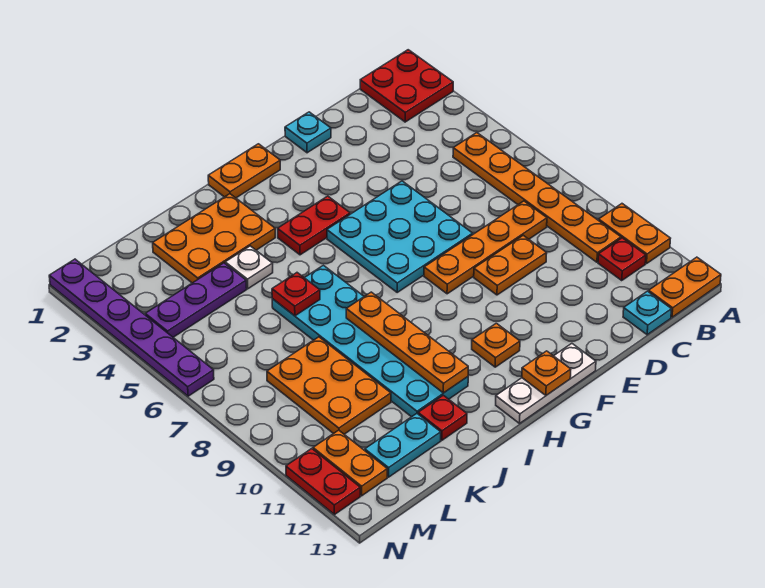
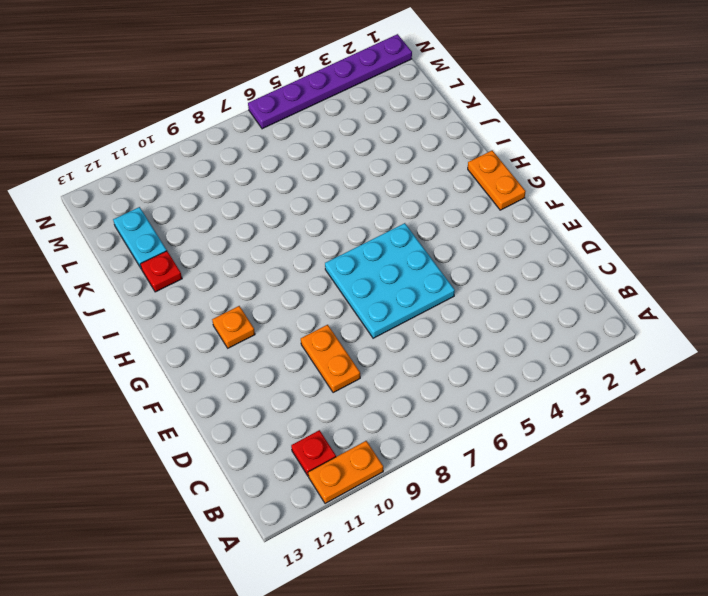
none -> red plate A1:B2 level 1
none -> orange plate A13:B13 level 1
none -> orange plate B5:B10 level 1

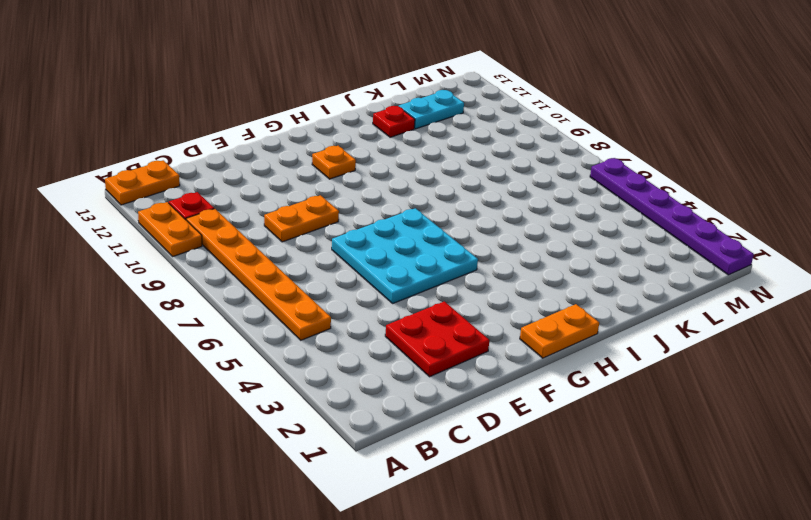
red plate D2:E3 level 1 -> red plate A1:B2 level 1
none -> orange plate C8:F8 level 1
none -> cyan plate C13 level 1
none -> cyan plate E1 level 1

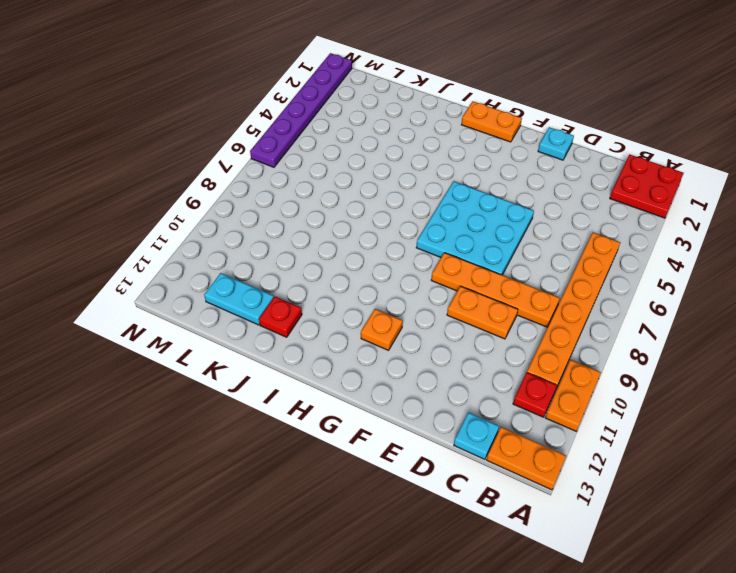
none -> white plate F13:H13 level 1
none -> red plate G4:H4 level 1
none -> orange plate I2:K3 level 1

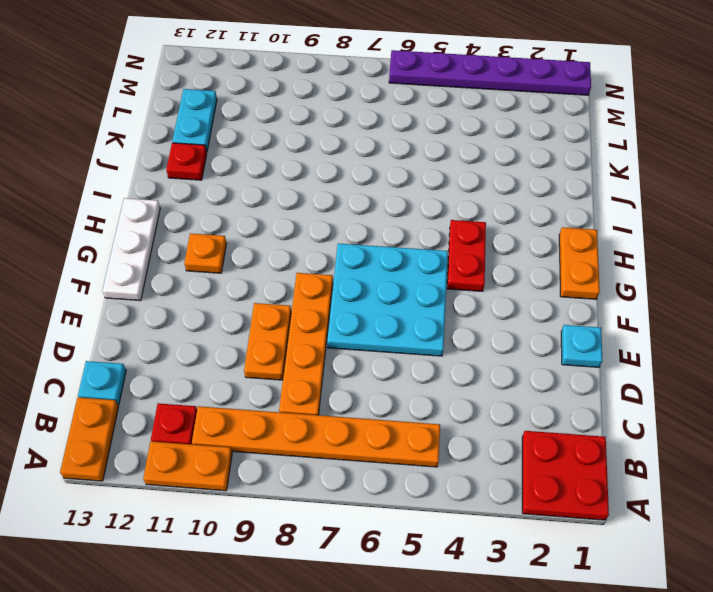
none -> orange plate I2:K3 level 1
none -> cyan plate I6:J11 level 1
none -> white plate J4 level 1

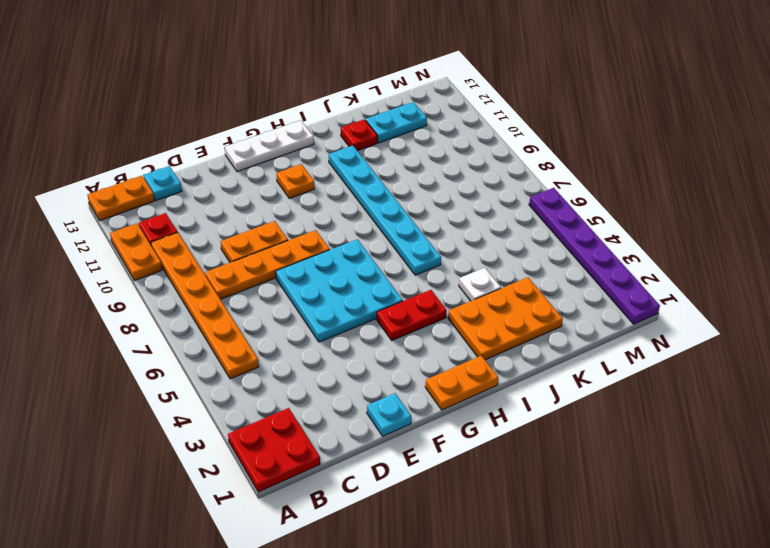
cyan plate I6:I11 level 1 -> cyan plate I6:J11 level 1
none -> purple plate K4:M4 level 1
none -> orange plate K8:L10 level 1
none -> orange plate M11:M12 level 1

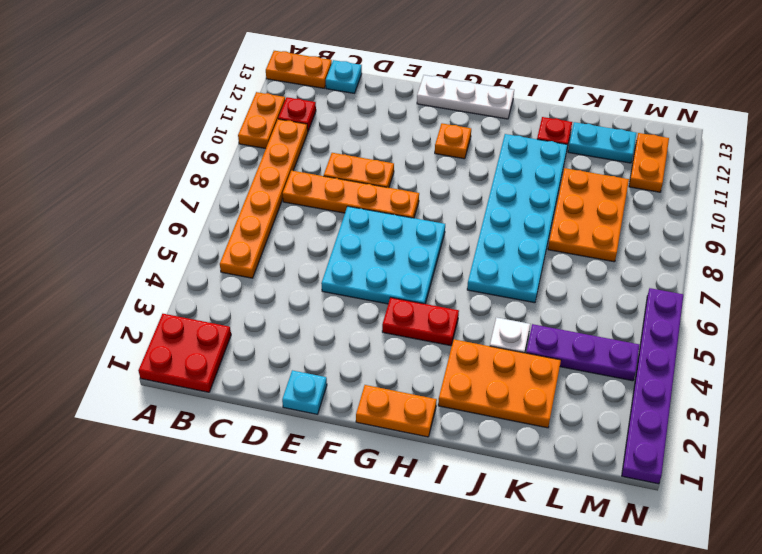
none -> red plate N11:N12 level 1
none -> orange plate G13 level 2
none -> orange plate I8:I11 level 2

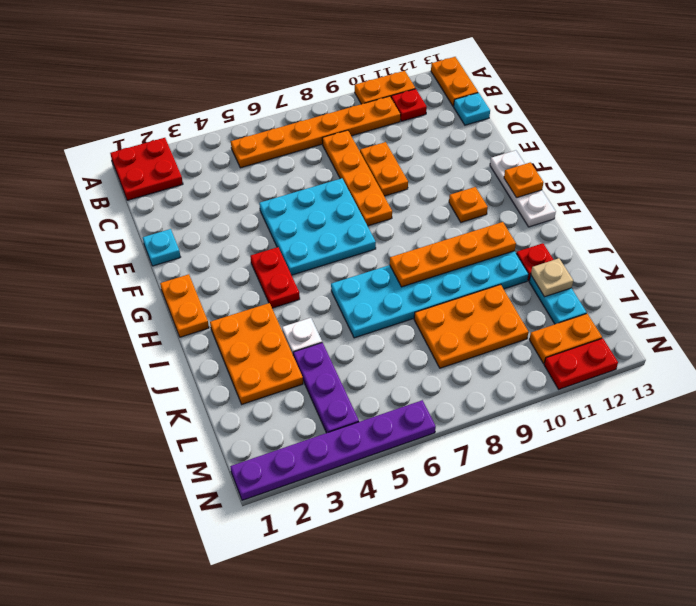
tan plate K12 level 2 -> none
none -> red plate J6 level 2

